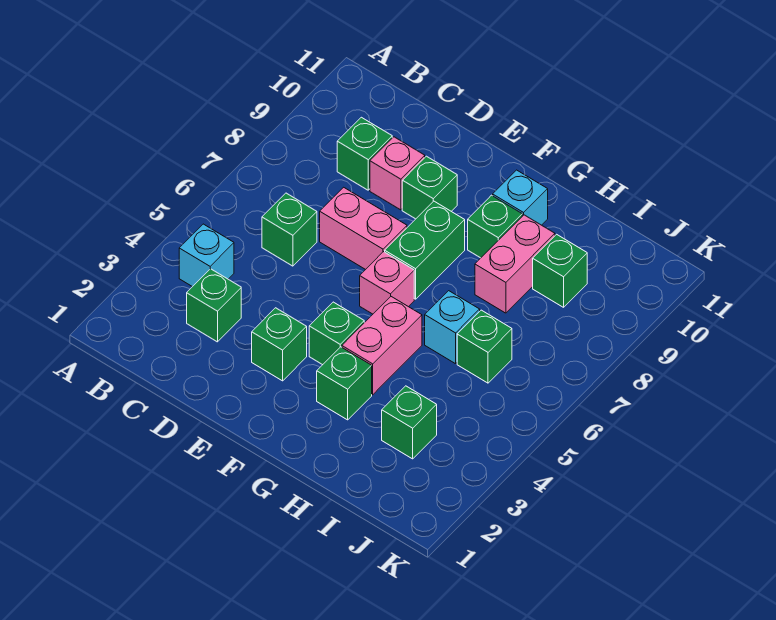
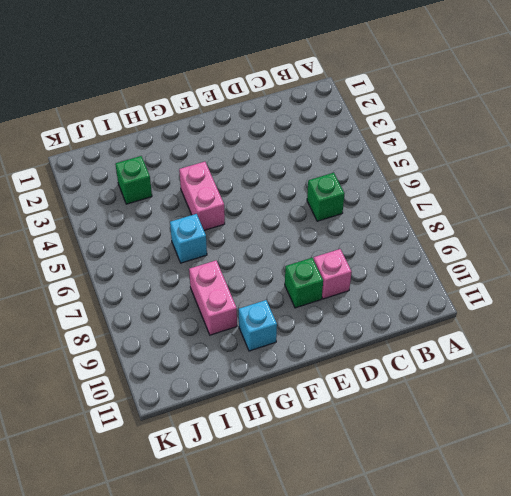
none -> cyan brick B4 level 1
none -> green brick C3 level 1
none -> green brick C9 level 1

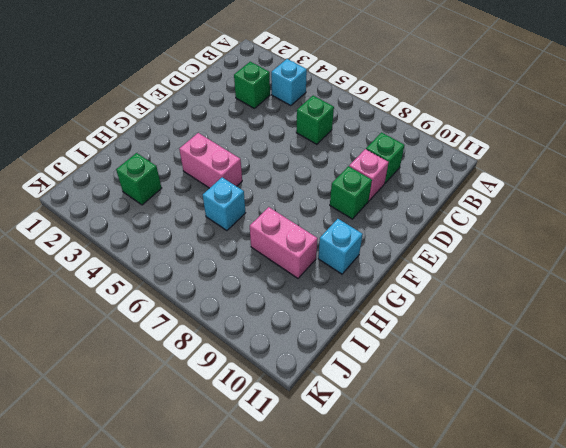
none -> pink brick D7:E7 level 1
none -> green brick E3 level 1
none -> green brick F4 level 1

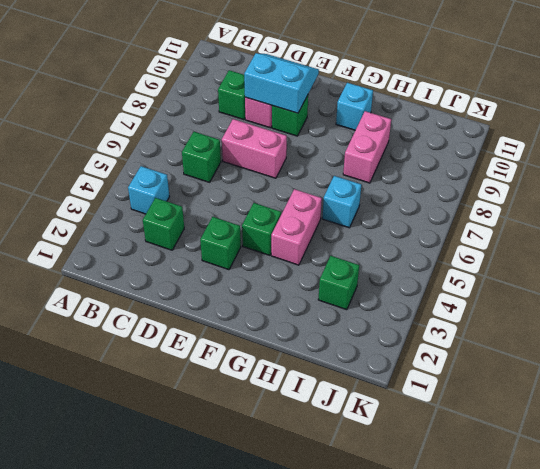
cyan slope D9:E10 level 2 top 9 -> none
none -> pink brick F6 level 1
none -> green brick F7:F8 level 1
none -> green brick G3 level 1

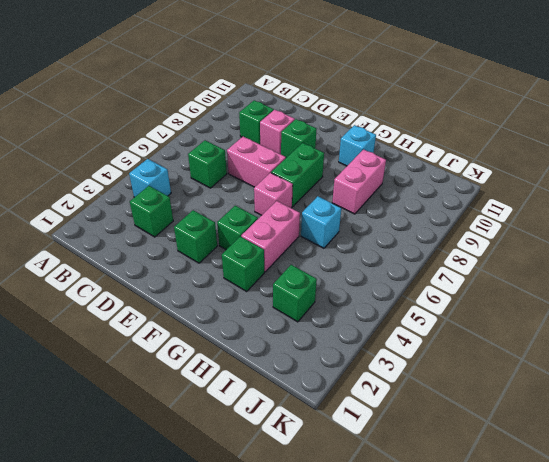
none -> green brick G9 level 1
none -> green brick I6 level 1
none -> green brick I9 level 1

